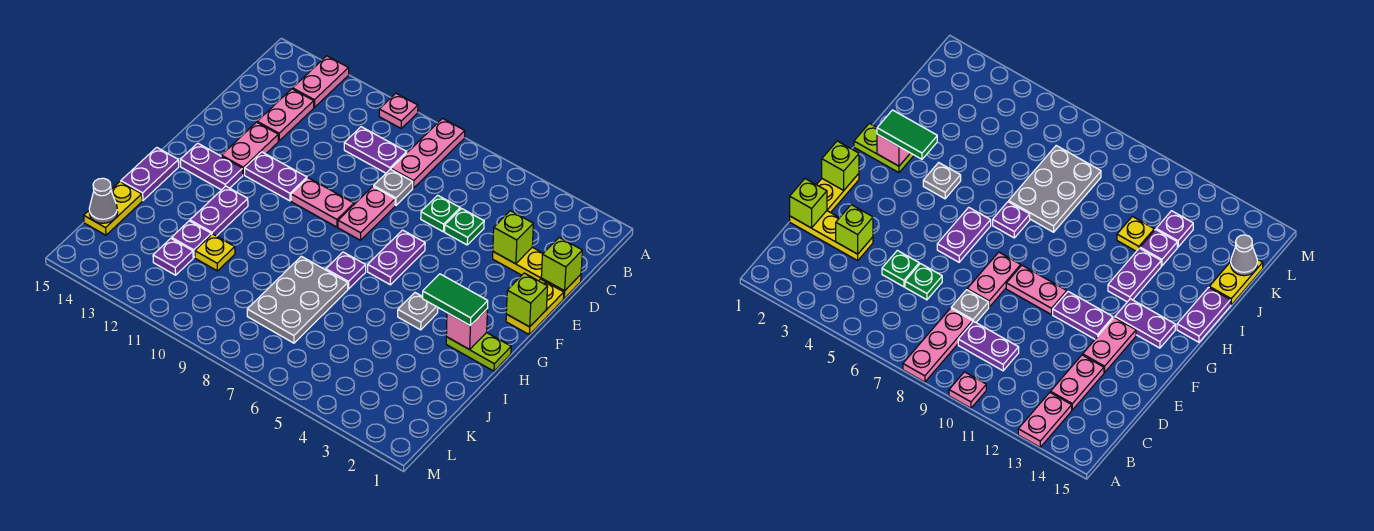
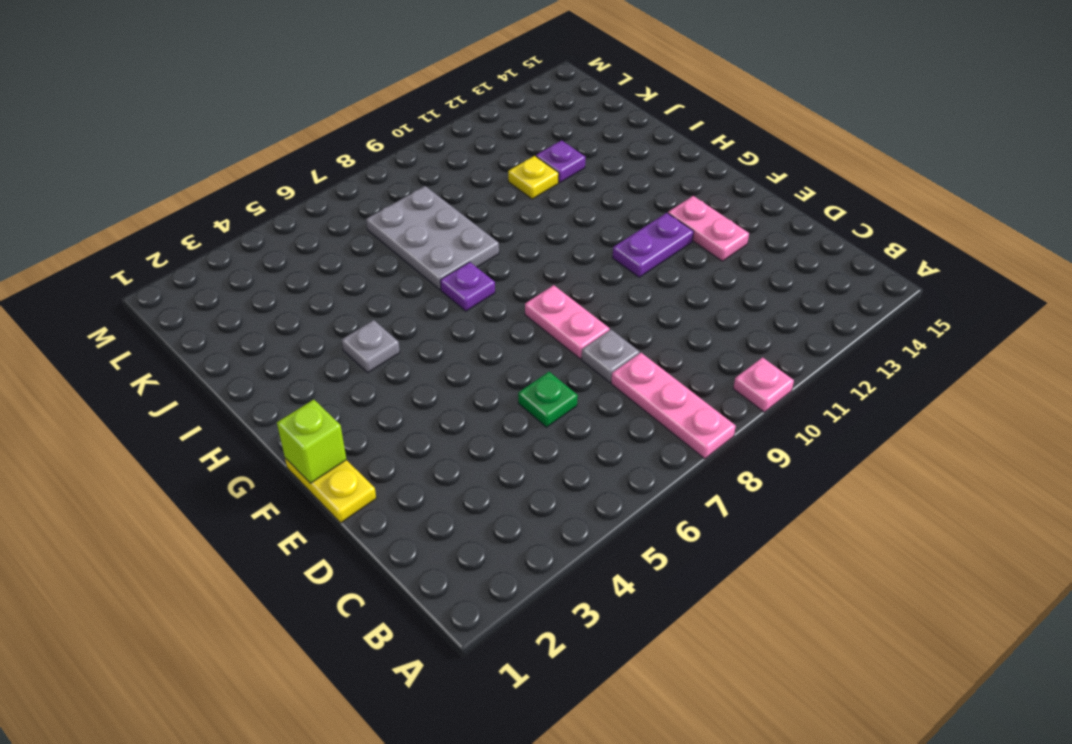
none -> pink plate A13:B13 level 1
none -> purple plate C9:C10 level 1
none -> pink plate C13:D13 level 1
none -> yellow plate D1:D3 level 1

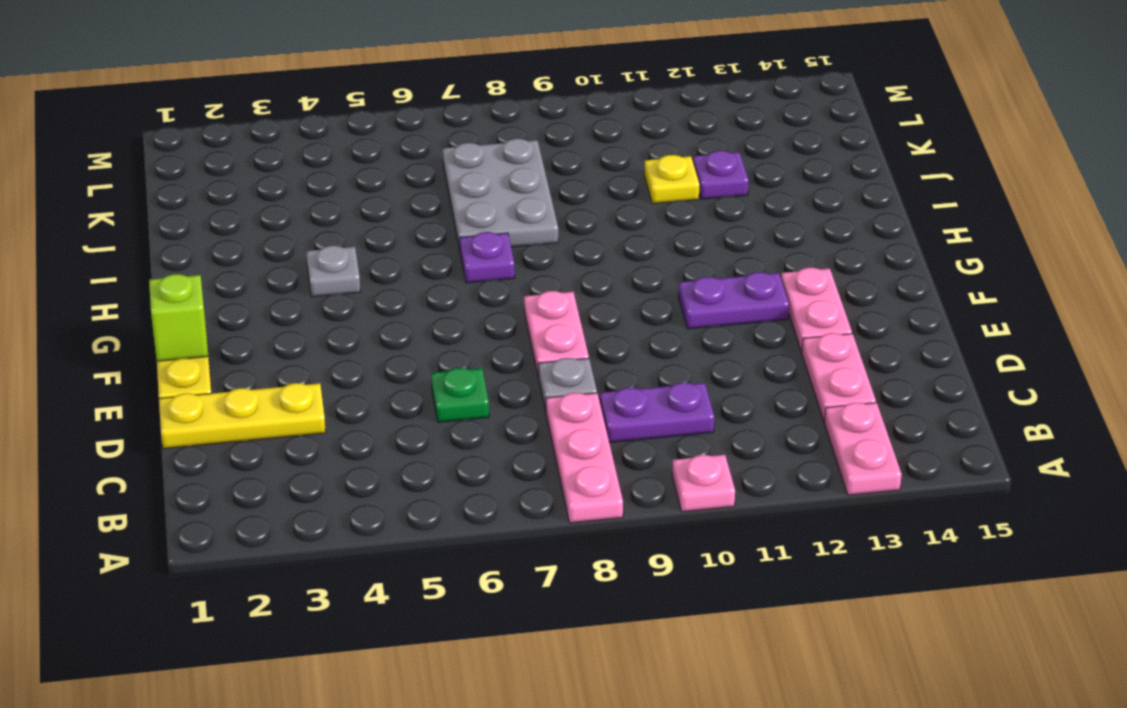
none -> green plate D5 level 1
none -> purple plate F6:G6 level 1
none -> pink plate F9:F10 level 1
none -> purple plate G13:G14 level 1

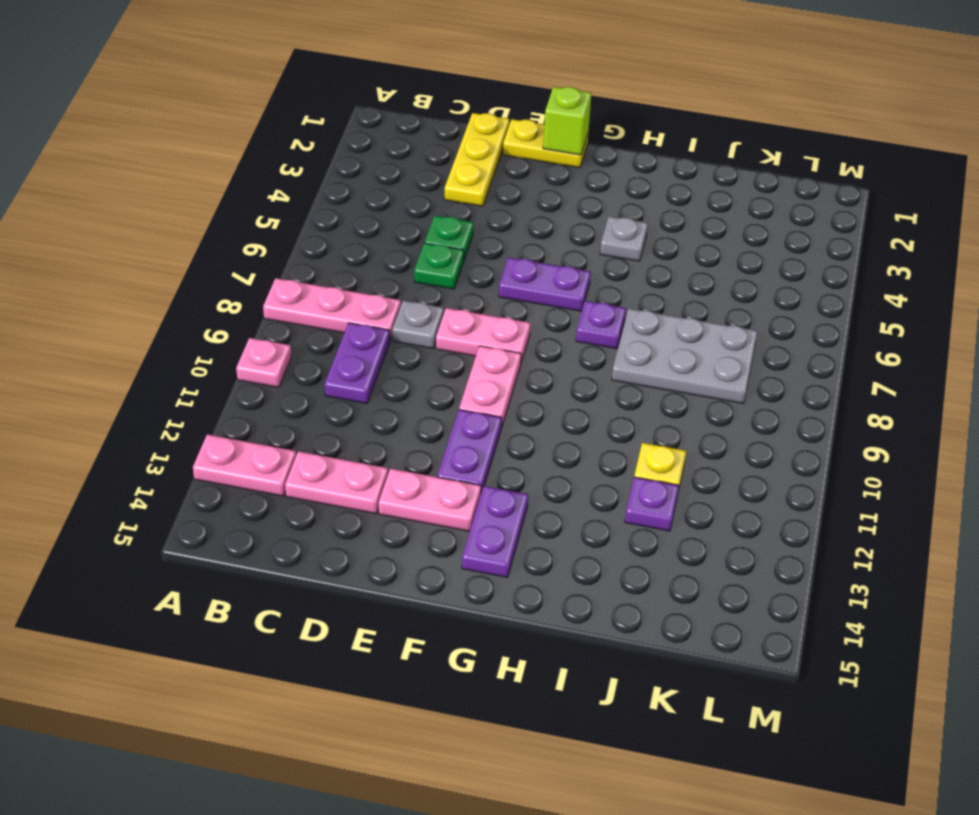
none -> lime plate H1:H2 level 1
none -> purple plate H12:I12 level 1
none -> purple plate H15:I15 level 1
none -> yellow plate J15:K15 level 1

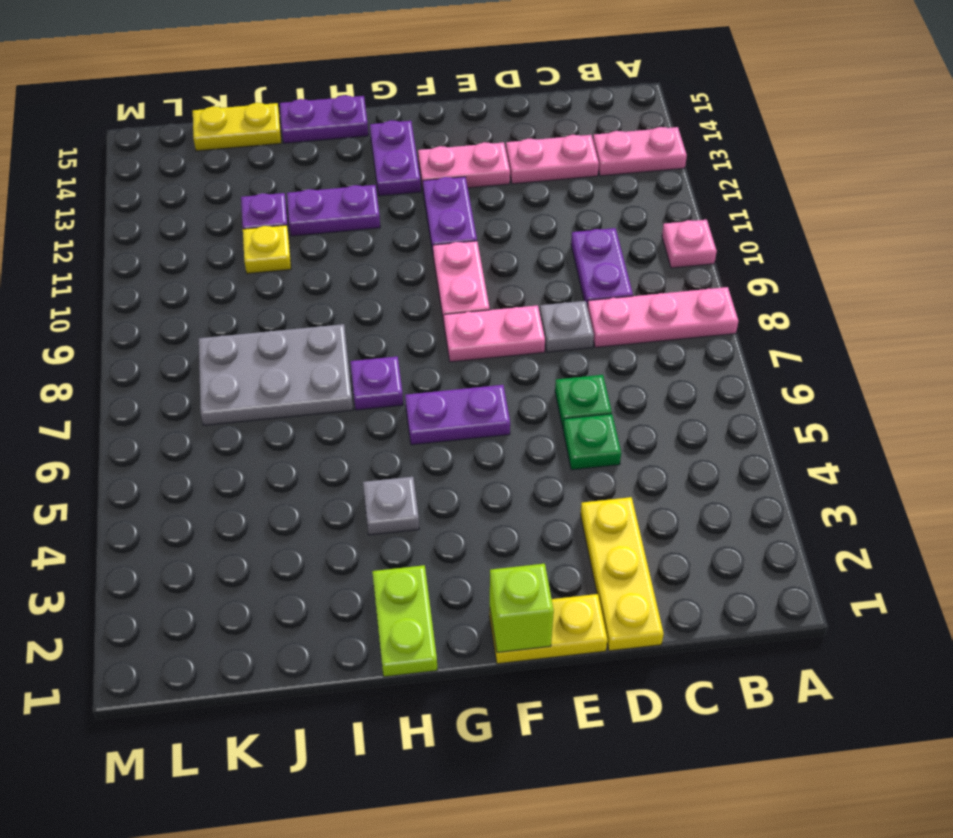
none -> purple plate K12 level 1
none -> lime brick D1 level 2
none -> lime brick D3 level 2
none -> pink brick H2 level 2

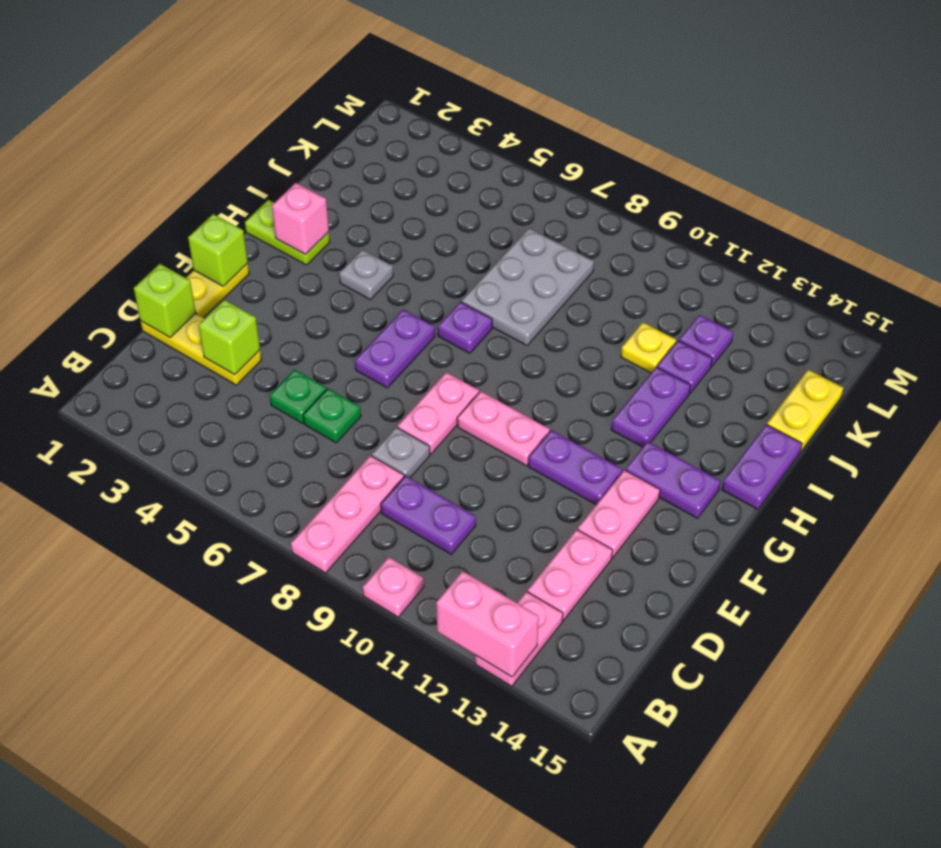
pink brick A12:A13 level 2 -> none
none -> grey cone K15 level 2
none -> green tile H2:H3 level 3

